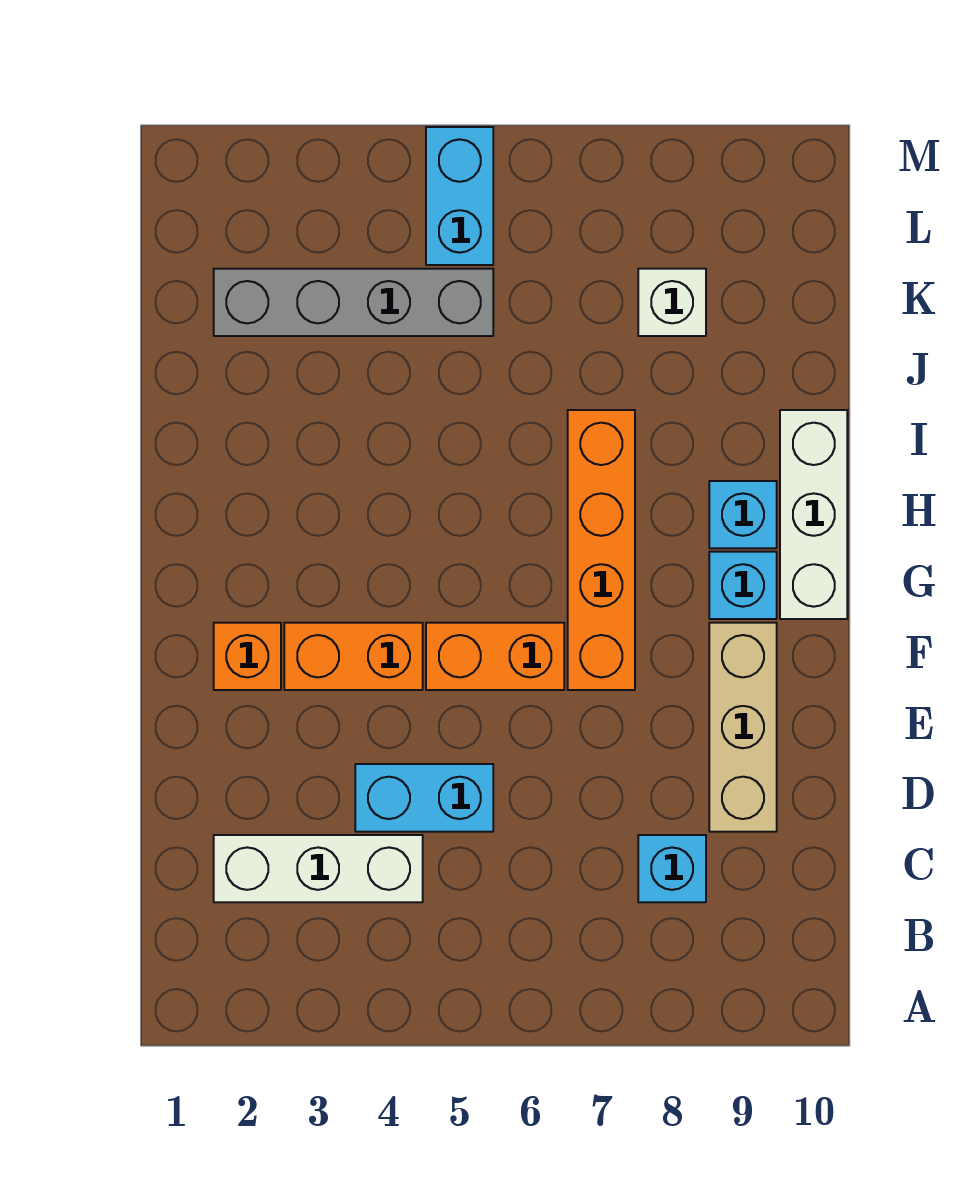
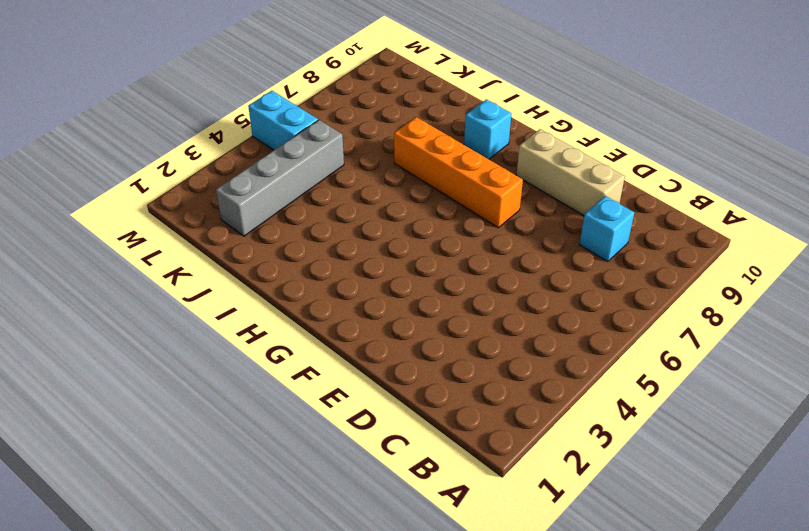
none -> white brick C2:C4 level 1
none -> cyan brick D4:D5 level 1
none -> orange brick F2 level 1

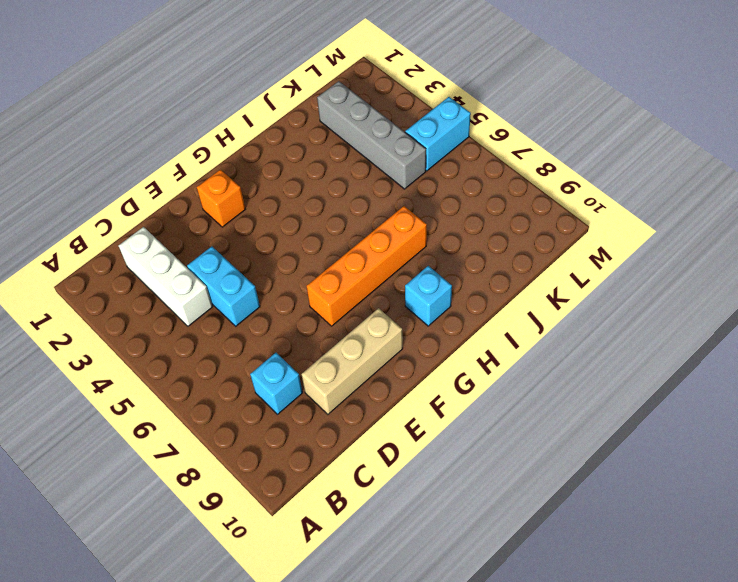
none -> orange brick F3:F4 level 1
none -> orange brick F5:F6 level 1
none -> cyan brick G9 level 1

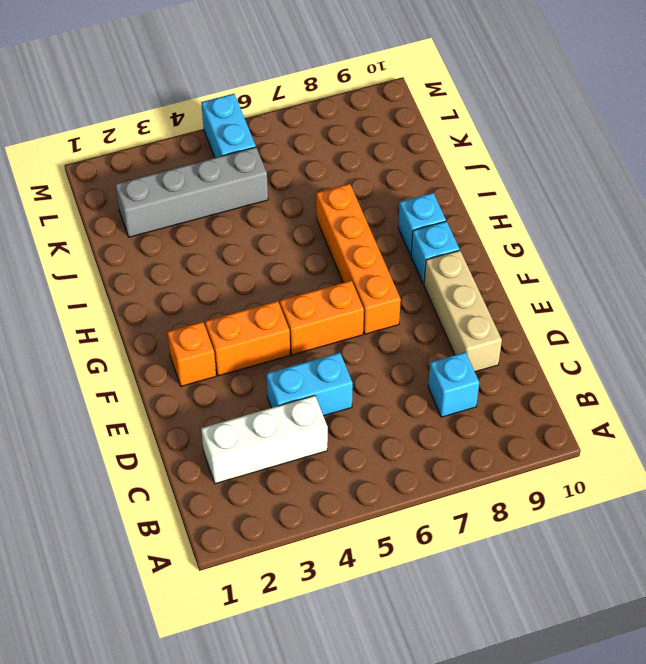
none -> white brick G10:I10 level 1
none -> white brick K8 level 1

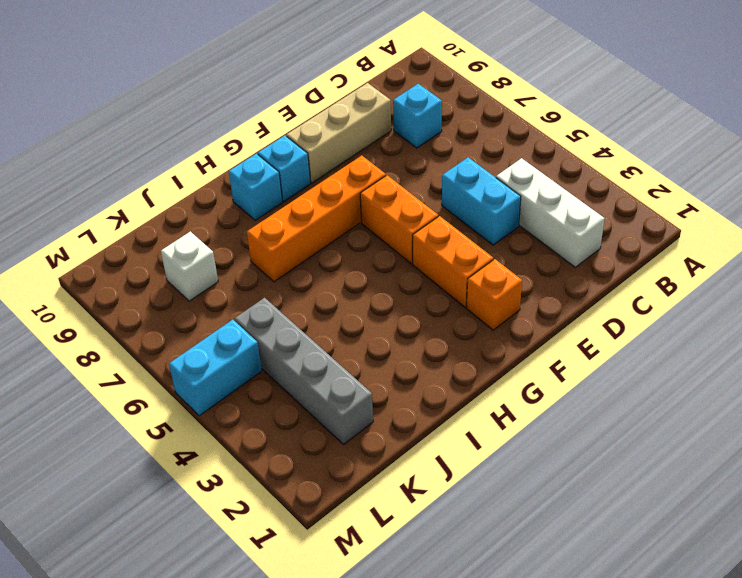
none -> white brick G10:I10 level 1

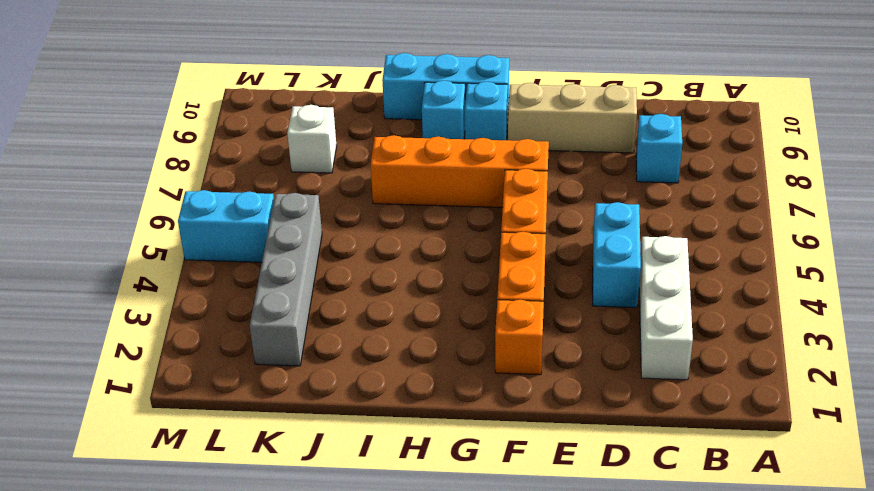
cyan brick G10:I10 level 1 -> white brick G10:I10 level 1

